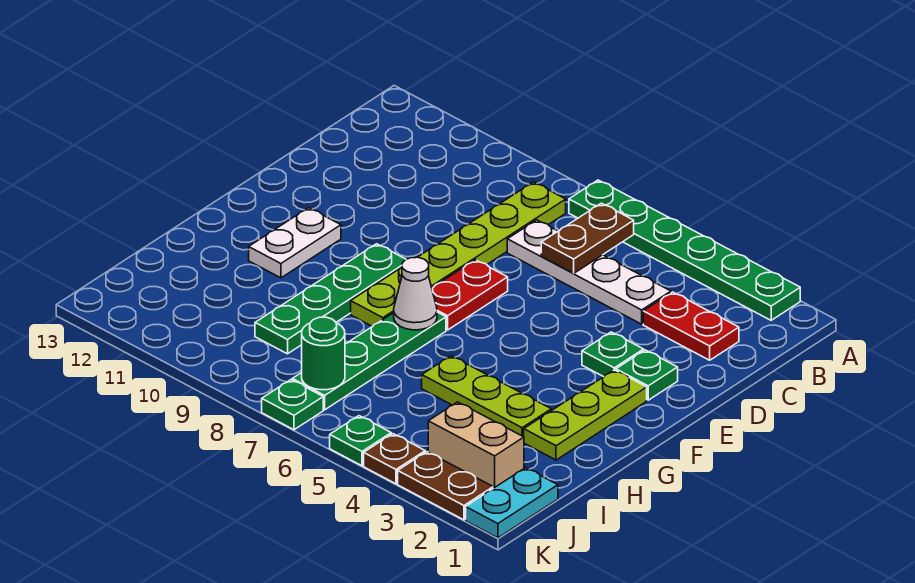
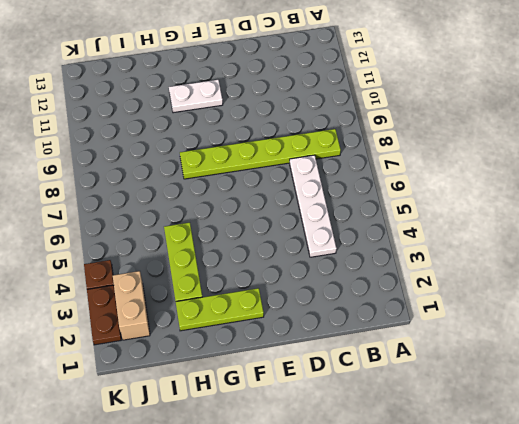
none -> green plate A2:A7 level 1
none -> red plate C2:C3 level 1
none -> green plate E2 level 1

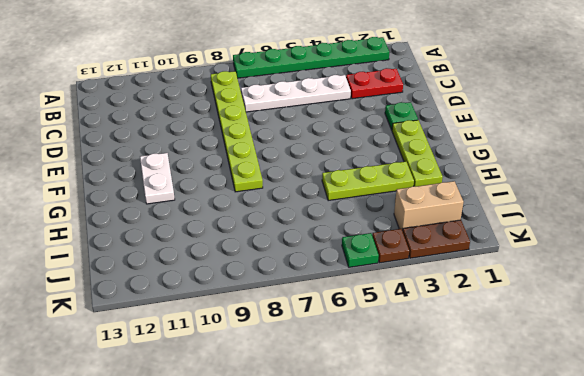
none -> green plate E3 level 1
none -> red plate E7:F7 level 1
none -> green plate F9:I9 level 1

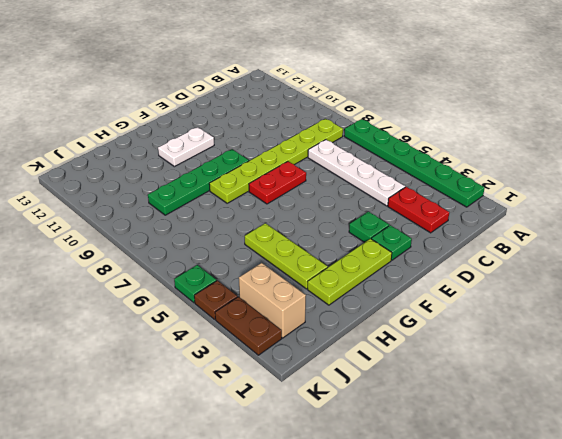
none -> green plate G7:J7 level 1
none -> cyan plate J1:K1 level 1
none -> green plate K7 level 1

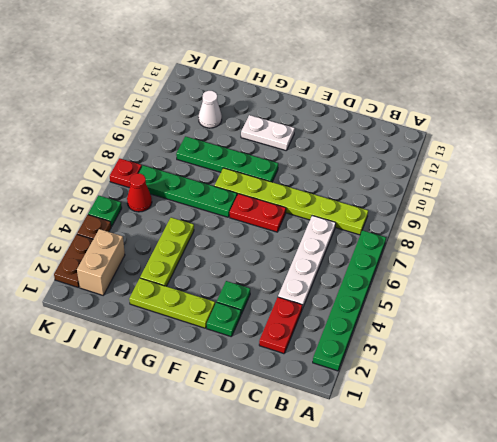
white cone I11 level 1 -> white cone G7 level 2
red cone J6 level 1 -> none
red plate K7 level 1 -> green plate K7 level 1
none -> cyan plate J1:K1 level 1
none -> brown plate B6:C6 level 2
none -> green round brick J7 level 2

